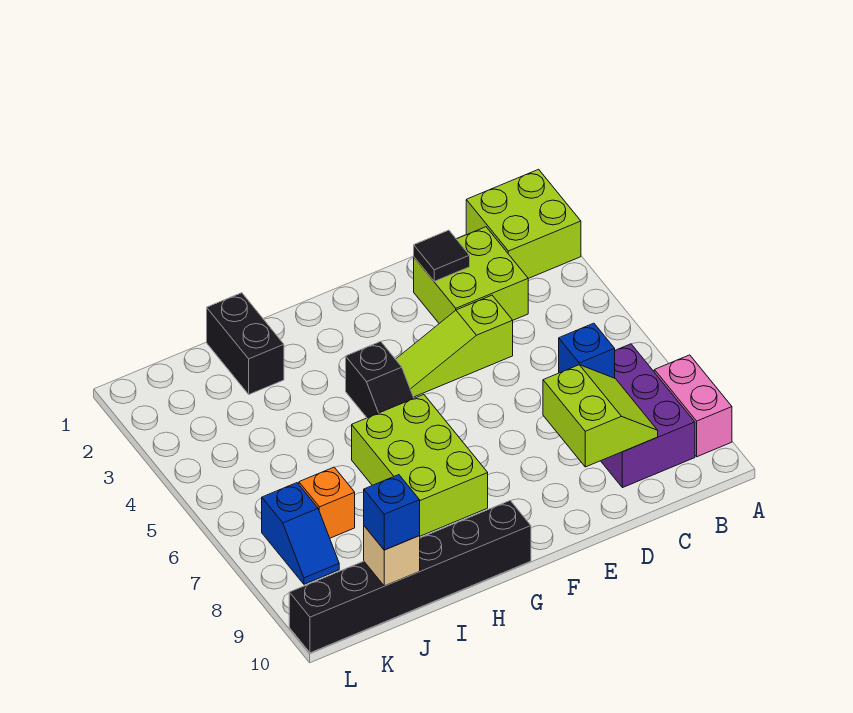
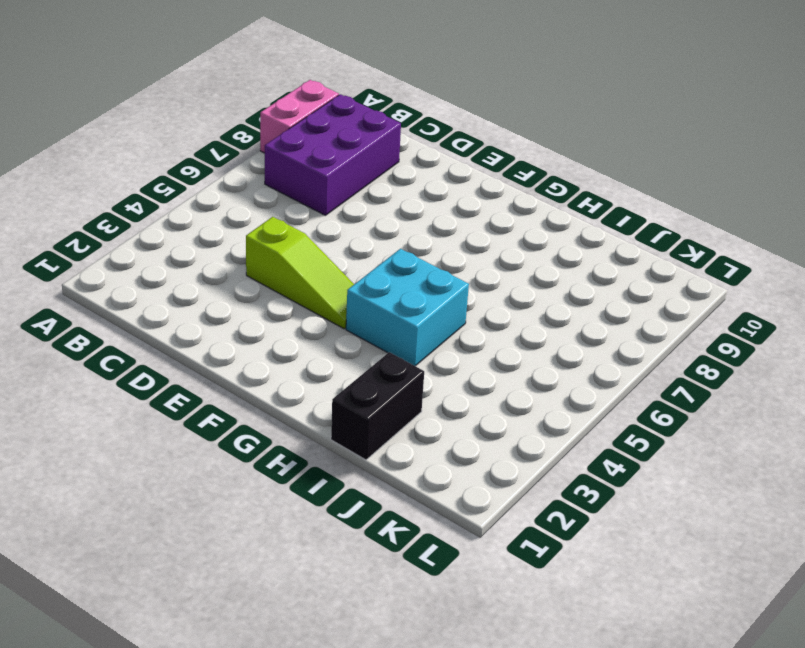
cyan brick G4:H5 level 1 -> black slope G4:G5 level 1 top 4
none -> lime brick A1:B2 level 1
none -> lime brick C2:D3 level 1
none -> lime brick G6:H8 level 1

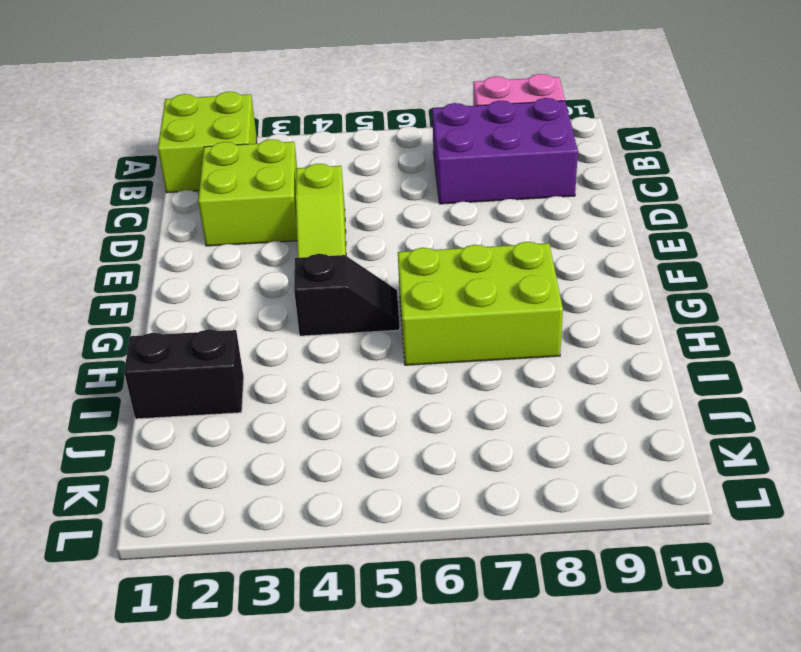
none -> black brick G10:L10 level 1
none -> orange brick J7 level 1
none -> blue slope K7:K8 level 1 top 7

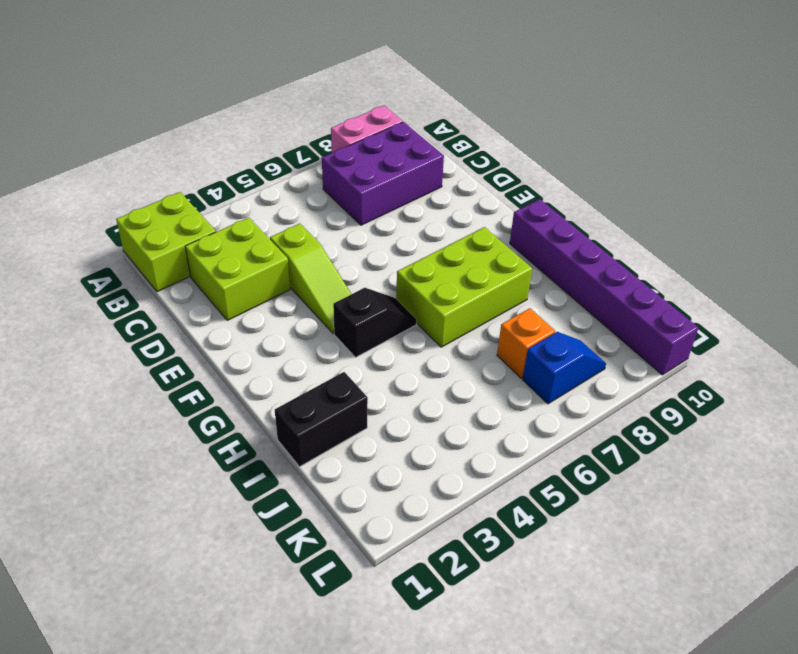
purple brick G10:L10 level 1 -> black brick G10:L10 level 1
none -> blue brick C7 level 2
none -> lime slope C8:D9 level 2 top D
none -> black tile D2 level 2

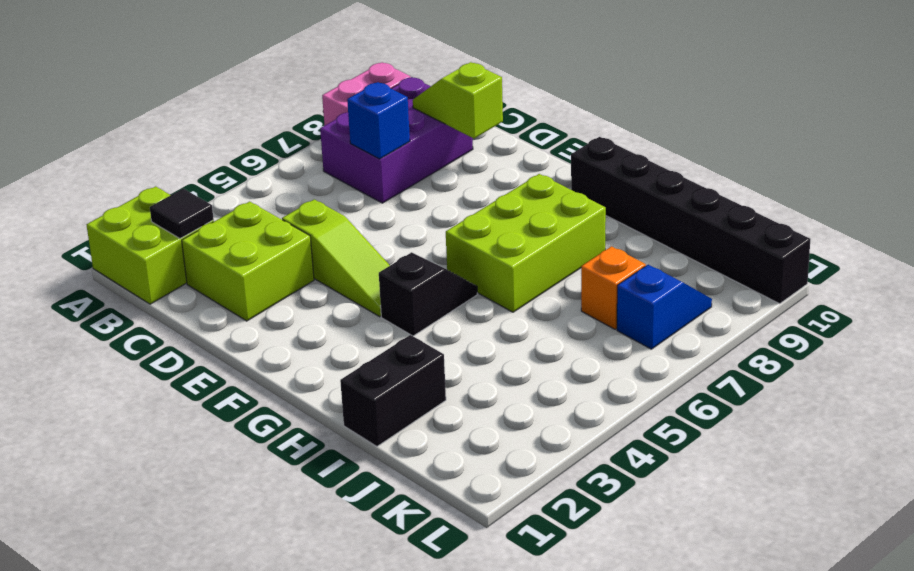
black tile B2 level 2 -> black tile D2 level 2
lime slope C9:D9 level 2 top D -> lime slope C8:D9 level 2 top D
none -> tan brick J10 level 2
none -> blue brick J10 level 3

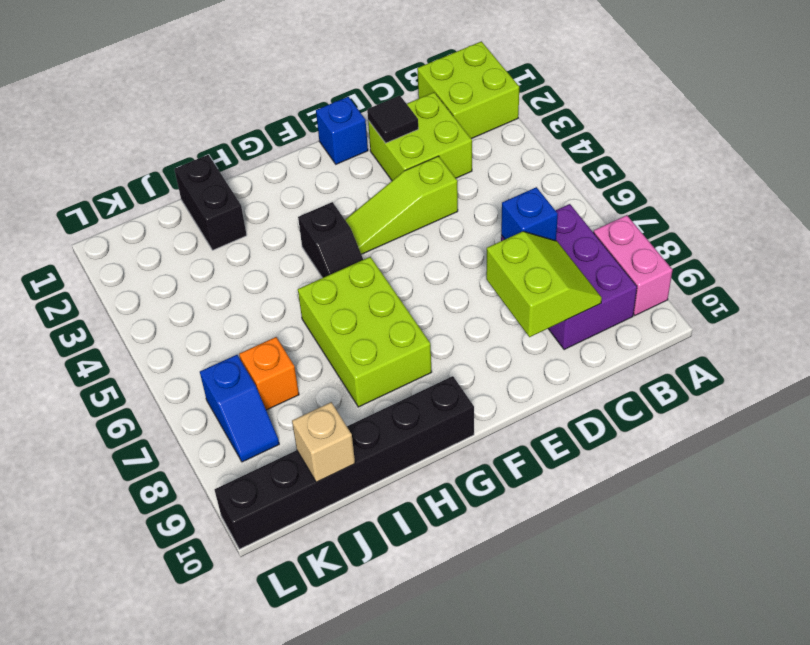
blue brick E1 level 1 -> blue brick J10 level 3

